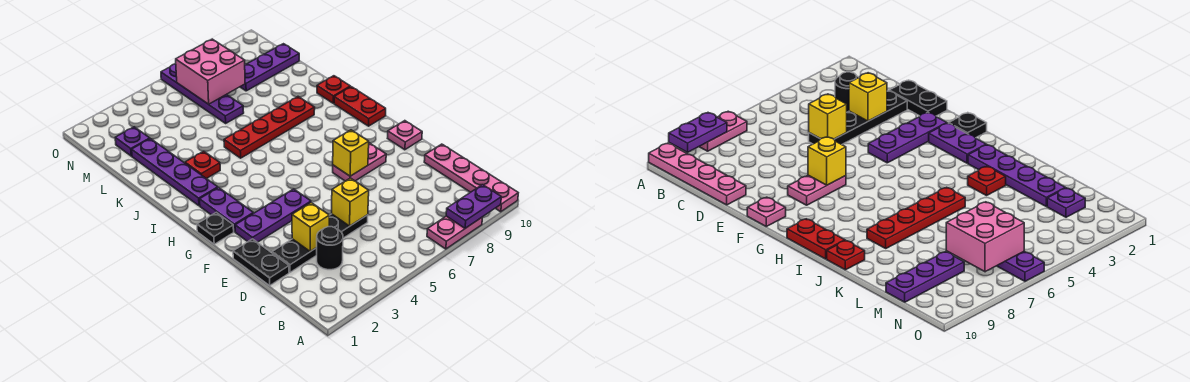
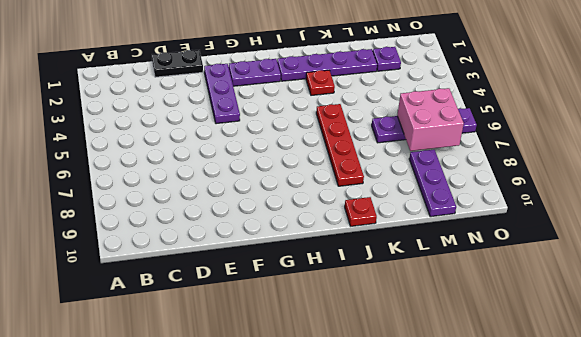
none -> pink plate A7:A8 level 1
none -> pink plate A10:D10 level 1
none -> black round brick C3 level 1

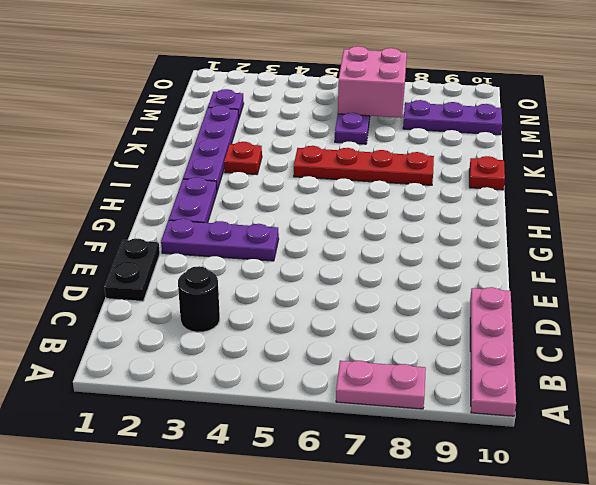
none -> black plate D2:D5 level 1
none -> pink plate F7:F8 level 1
none -> pink plate F10 level 1

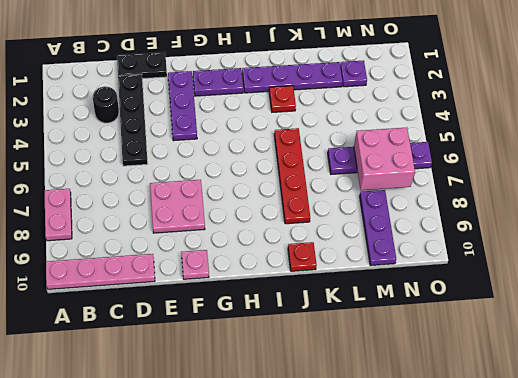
pink plate E7:F8 level 1 -> pink plate F7:F8 level 1
none -> black plate G1 level 1
none -> red plate H10:I10 level 1
none -> purple plate A8:A9 level 2

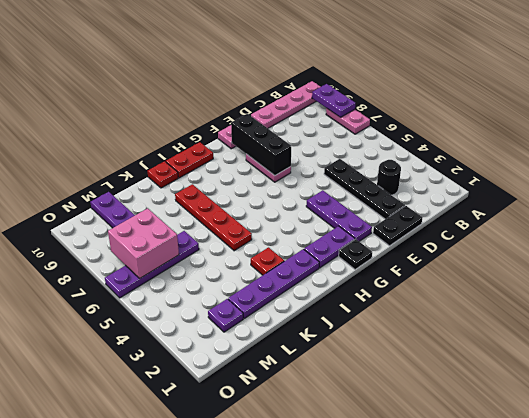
black brick F7:F9 level 2 -> yellow brick F7 level 2
none -> yellow brick D3 level 2
none -> yellow brick D5 level 2

